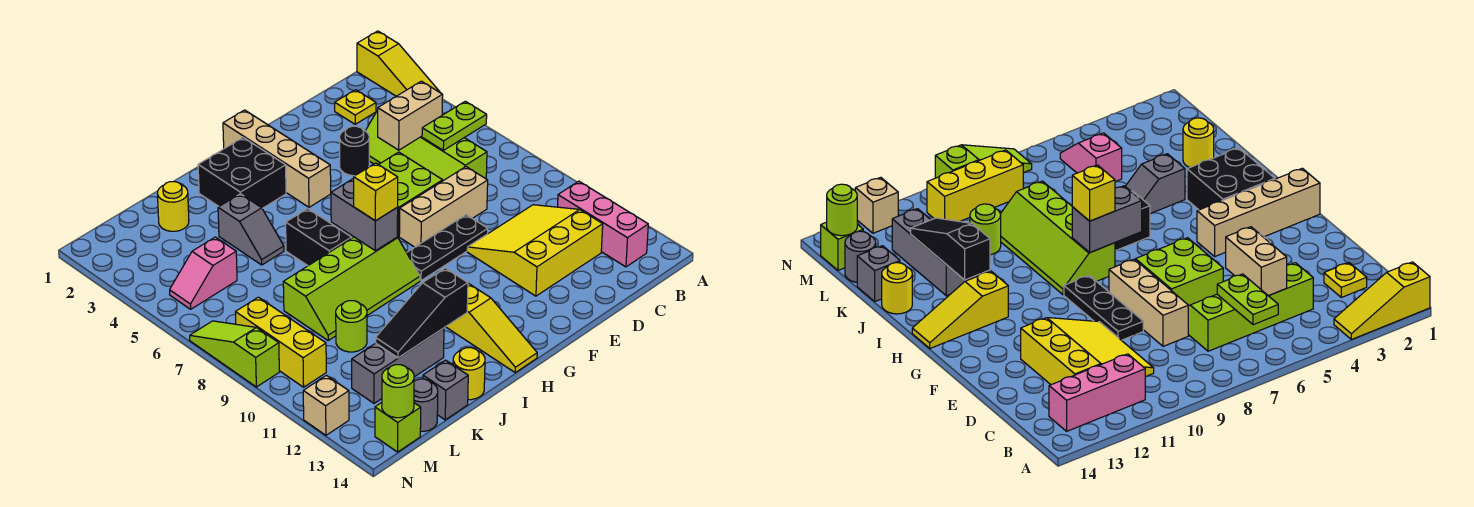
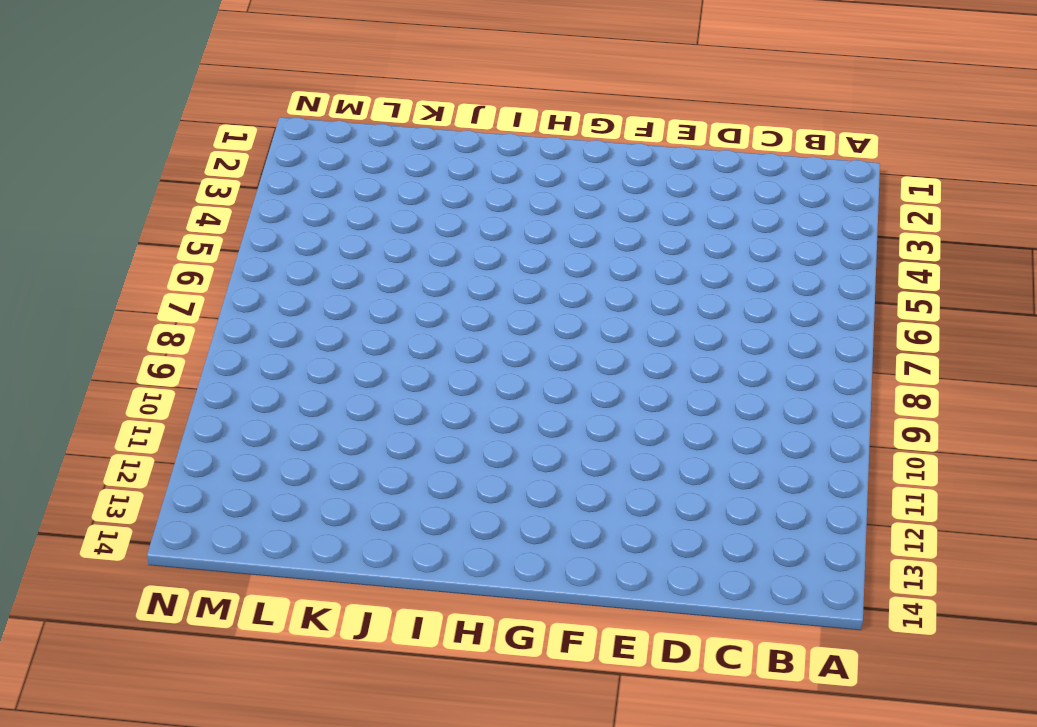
none -> yellow slope A1:A3 level 1 top 1
none -> pink brick B11:B13 level 1
none -> yellow plate C2 level 1
none -> lime slope C4:D7 level 1 top C

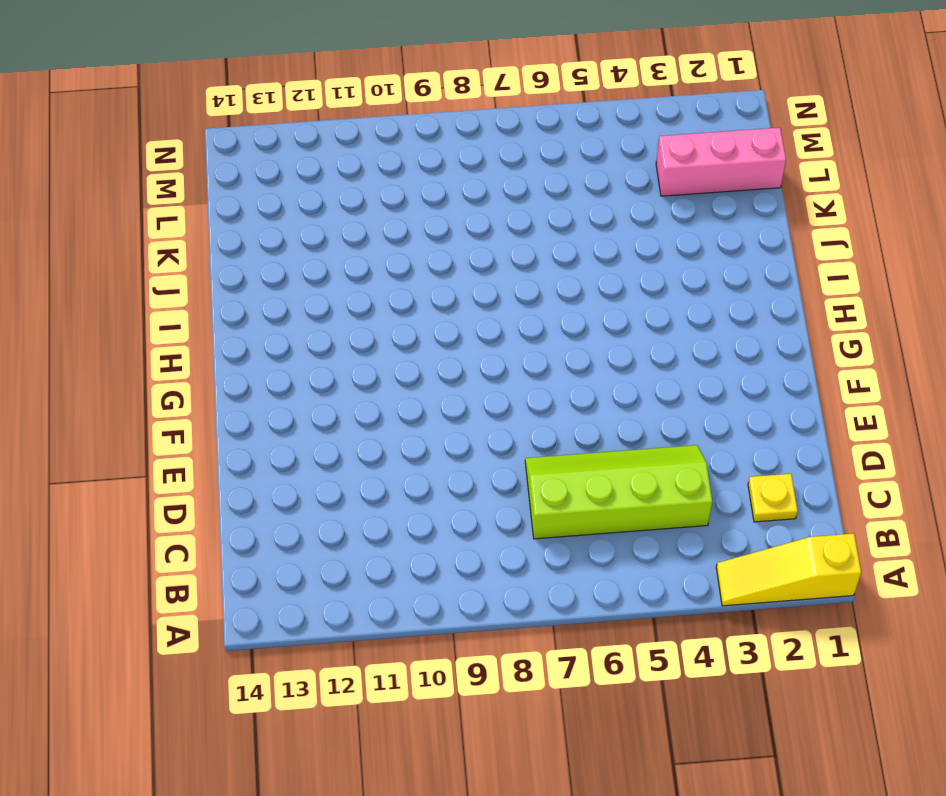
pink brick L1:L3 level 1 -> pink brick B11:B13 level 1
none -> yellow slope C10:E12 level 1 top 12
none -> tan brick D8:F8 level 1
none -> black round brick E4 level 1
none -> lime brick E6:F7 level 1

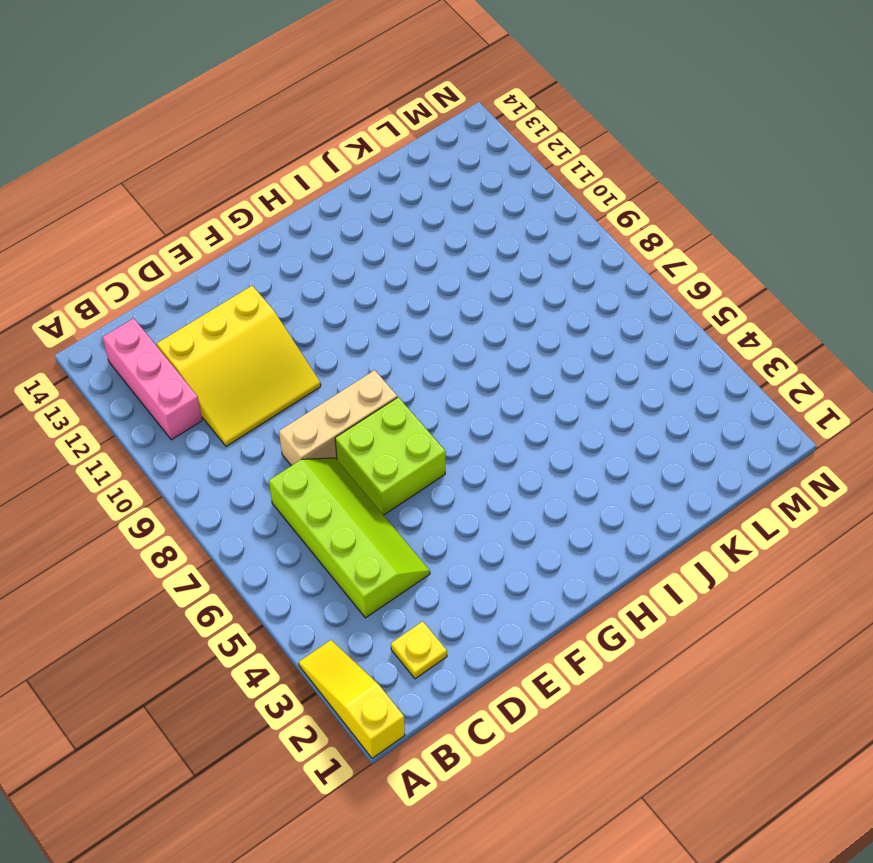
none -> black round brick E4 level 1
none -> black plate E9:G9 level 1
none -> tan brick G1:G4 level 1
none -> black brick H2:I3 level 1

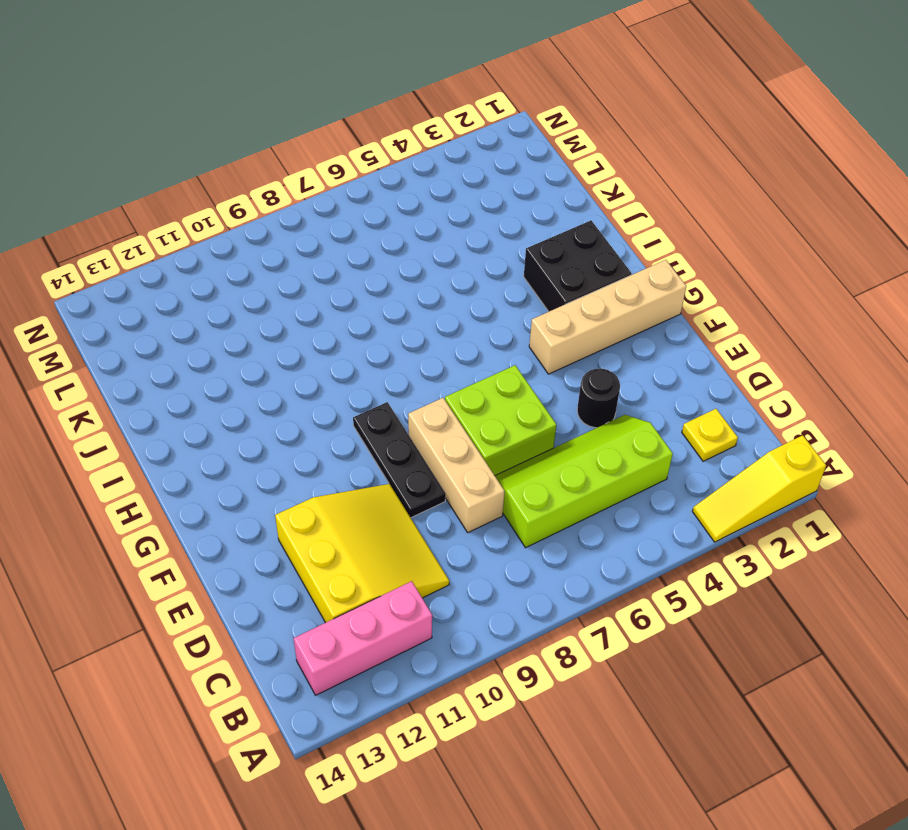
none -> lime slope H8:K9 level 1 top 8
none -> yellow slope H12:H14 level 1 top 12
none -> black brick I6:I7 level 1
none -> grey slope J4:J5 level 1 top 4

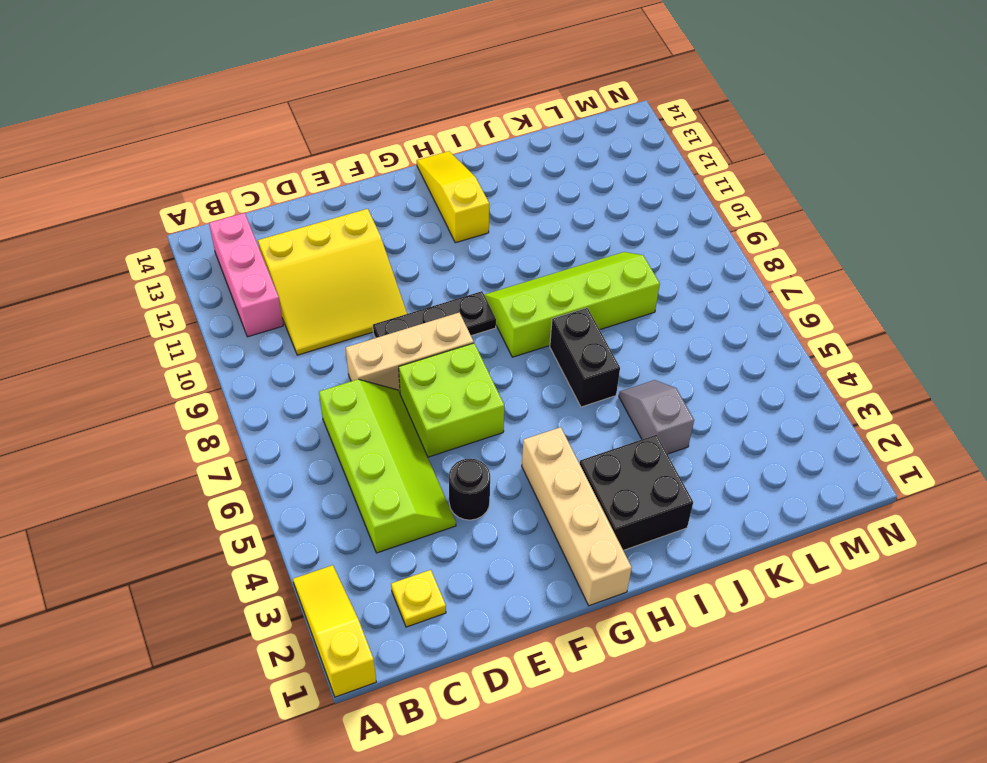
none -> grey brick J12:L12 level 1
none -> yellow round brick J14 level 1
none -> yellow round brick K2 level 1
none -> lime round brick K10 level 1

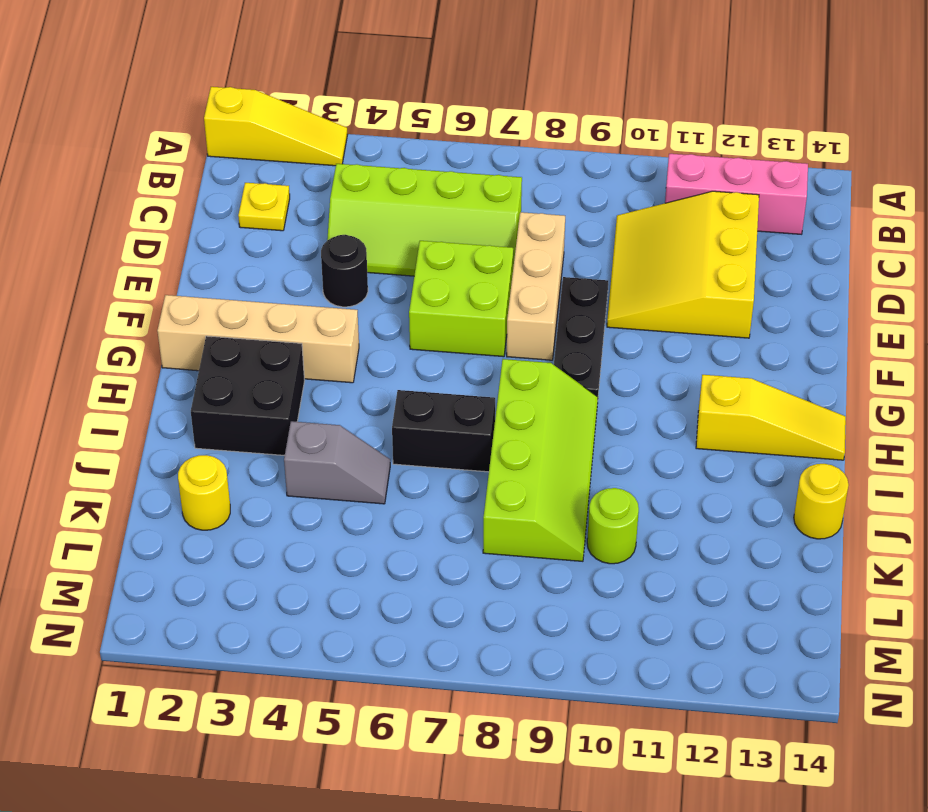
none -> grey brick J12:L12 level 1
none -> grey brick K14 level 1
none -> pink slope L5:M5 level 1 top L
none -> grey round brick L14 level 1

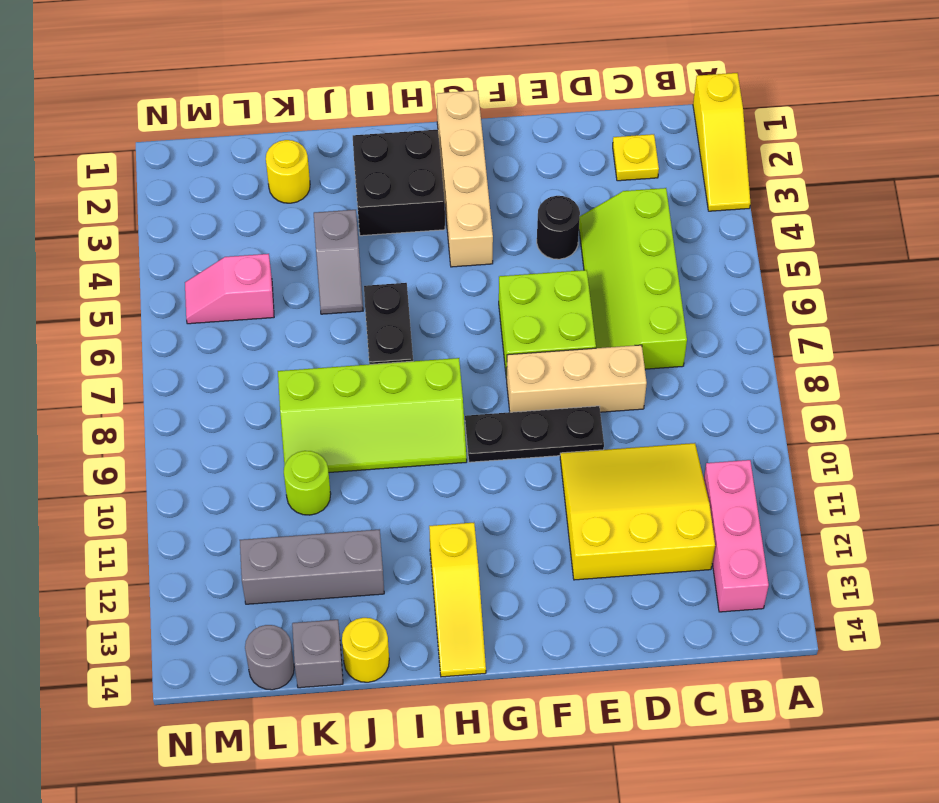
none -> yellow brick M8:M10 level 1
none -> lime brick M14 level 1
none -> lime slope N7:N9 level 1 top 9
none -> tan brick N12 level 1

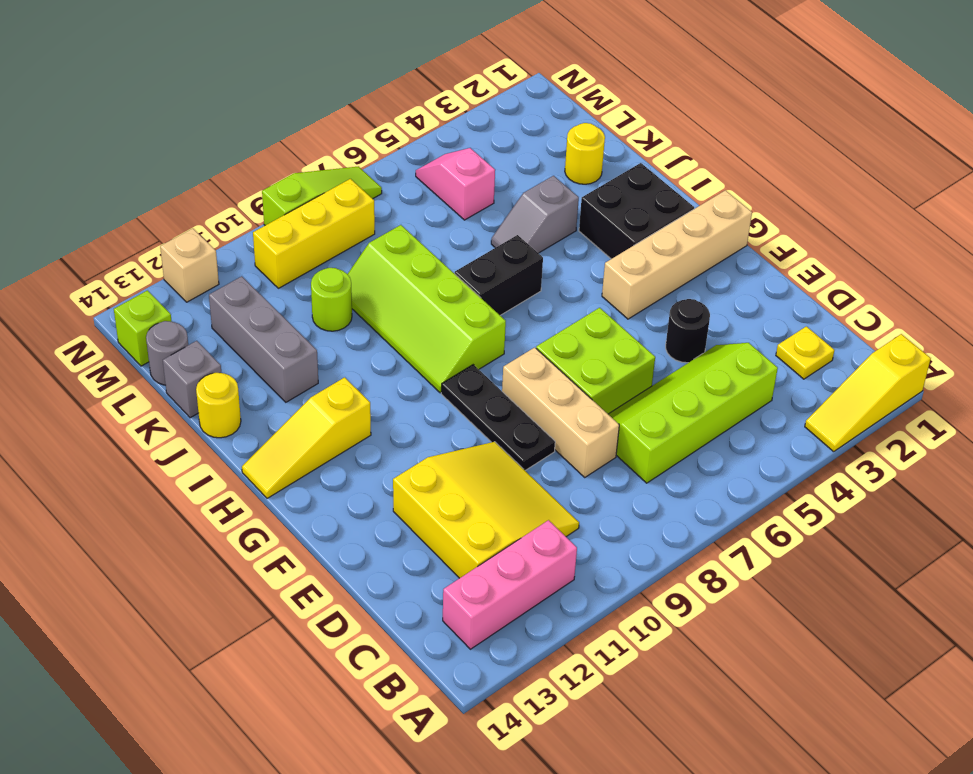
none -> lime plate B6:C6 level 2
none -> tan brick C5:D5 level 2
none -> grey brick H7:H8 level 2
none -> black slope I12:K12 level 2 top I

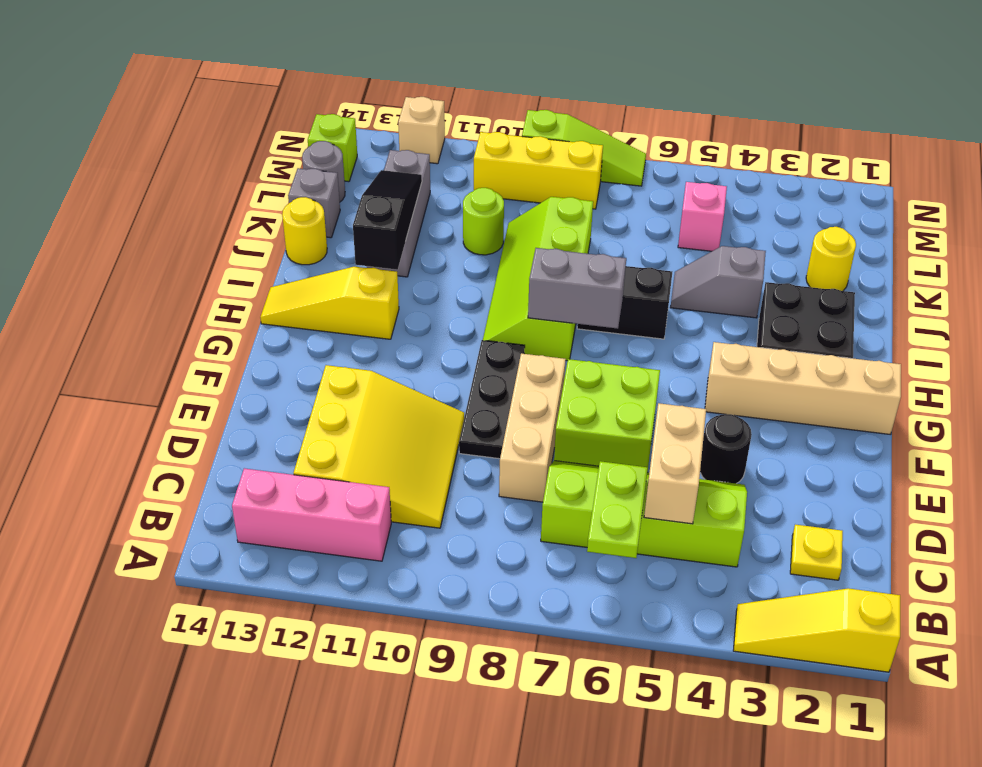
none -> lime round brick M14 level 2
none -> yellow brick H8 level 3

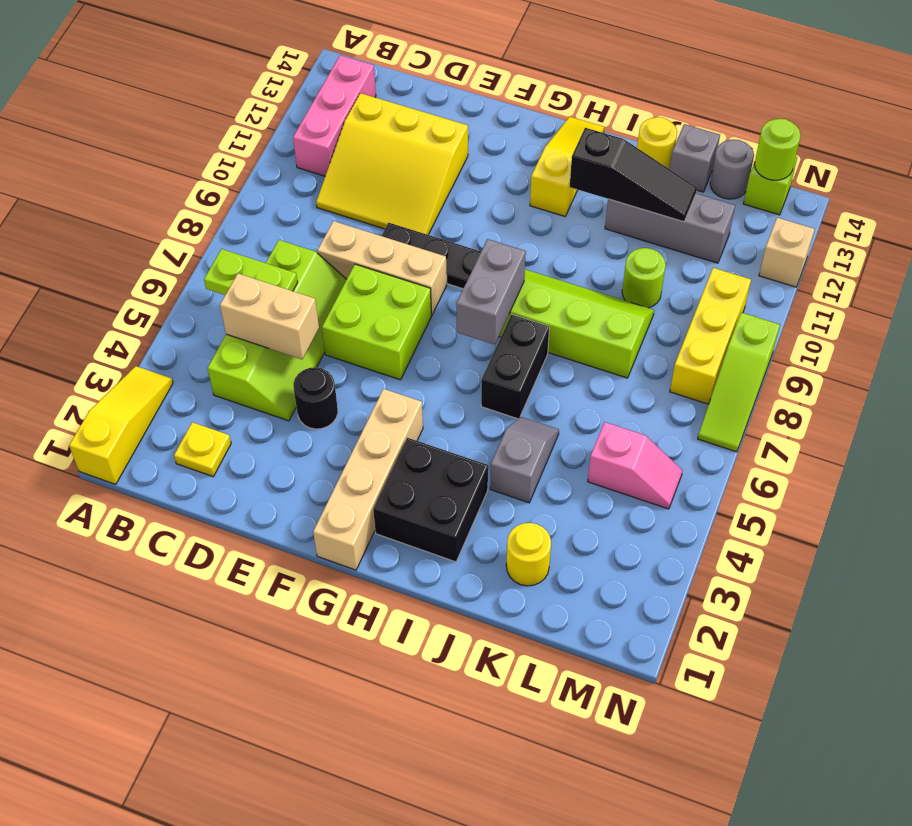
none -> yellow brick H8 level 3

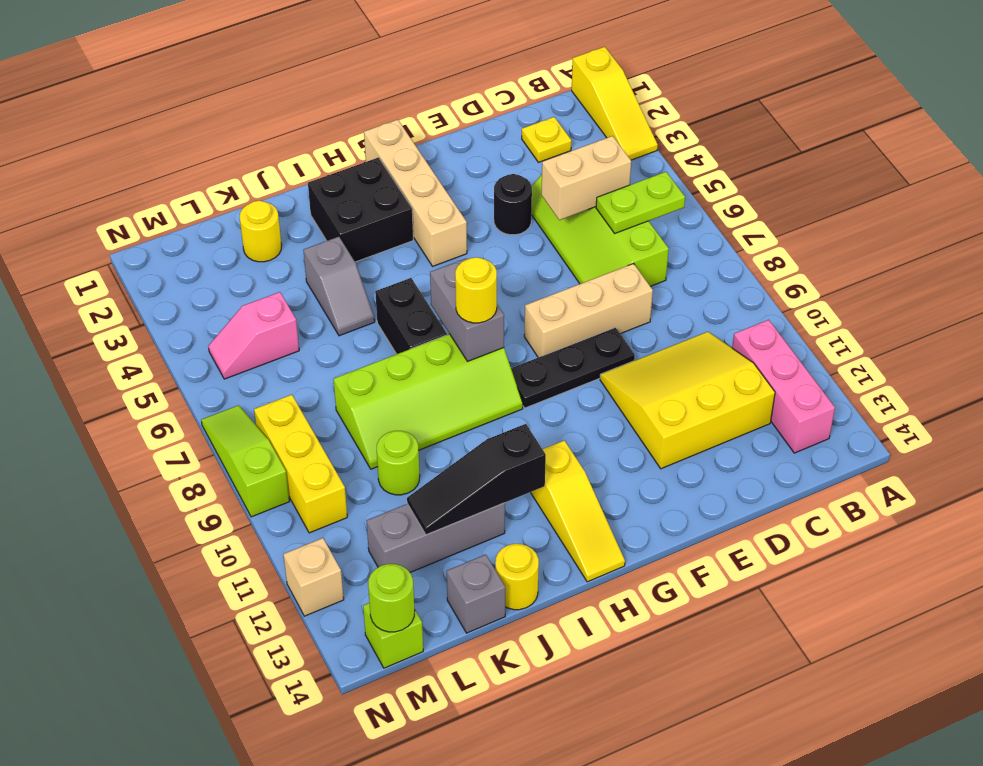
yellow round brick H8 level 3 -> yellow brick H8 level 3
none -> lime brick E6:F7 level 1
none -> grey round brick L14 level 1

